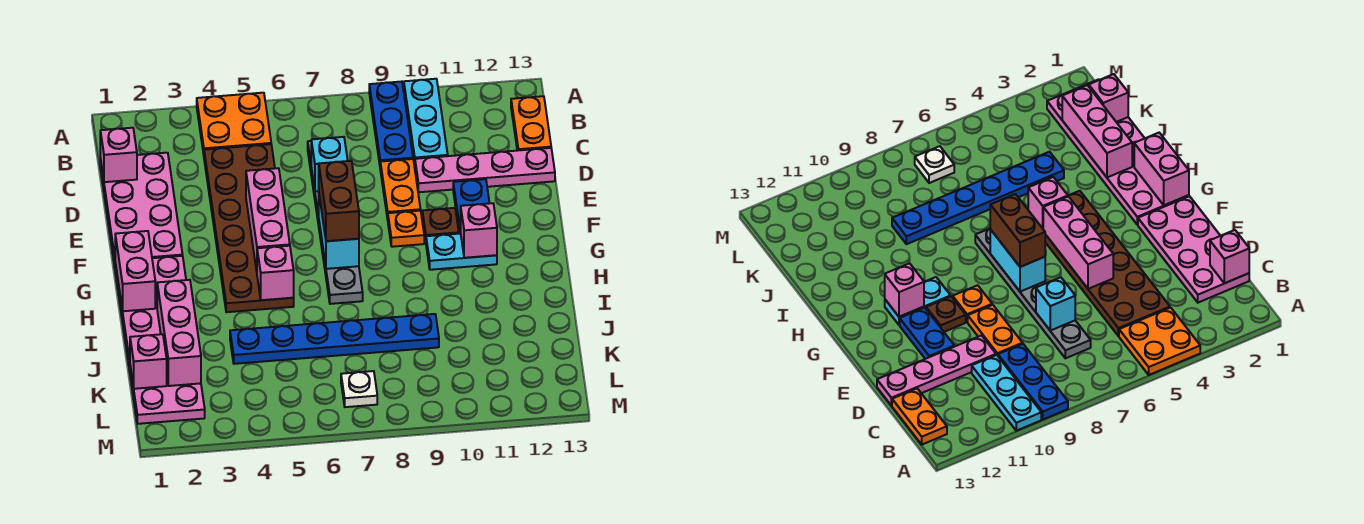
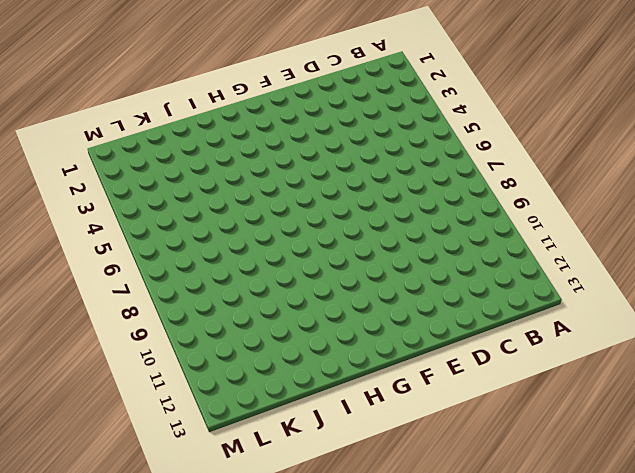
none -> orange plate A4:B5 level 1
none -> blue plate A9:C9 level 1
none -> cyan plate A10:C10 level 1

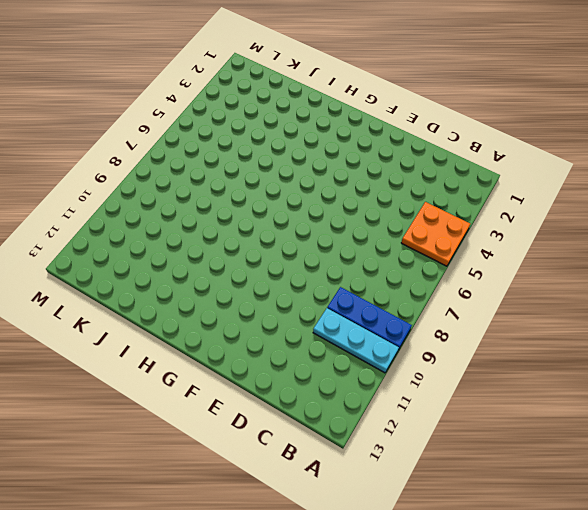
none -> orange plate B13:C13 level 1
none -> pink plate C1:F2 level 1
none -> brown plate C4:H5 level 1

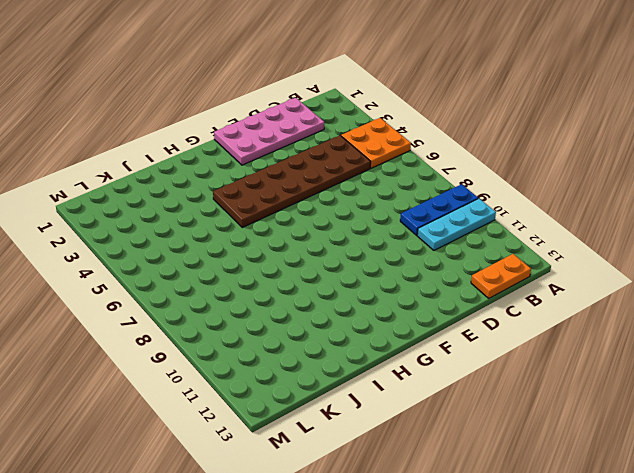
none -> grey plate C7:H7 level 1
none -> orange plate D9:E9 level 1
none -> pink plate D10:D13 level 1

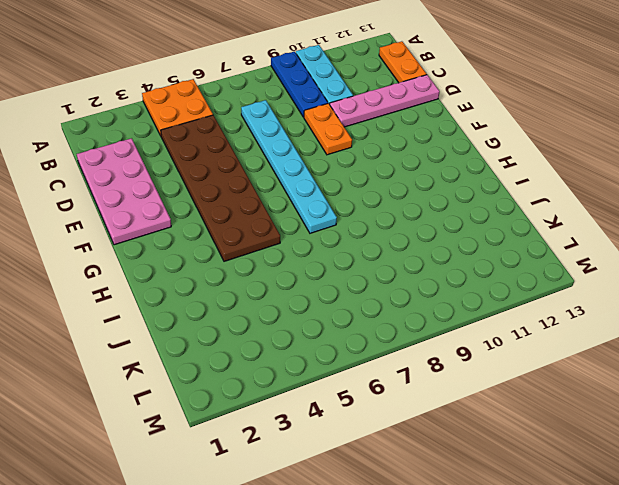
cyan plate C7:H7 level 1 -> grey plate C7:H7 level 1
none -> blue plate E11:F11 level 1
none -> orange plate F9 level 1
none -> brown plate F10 level 1

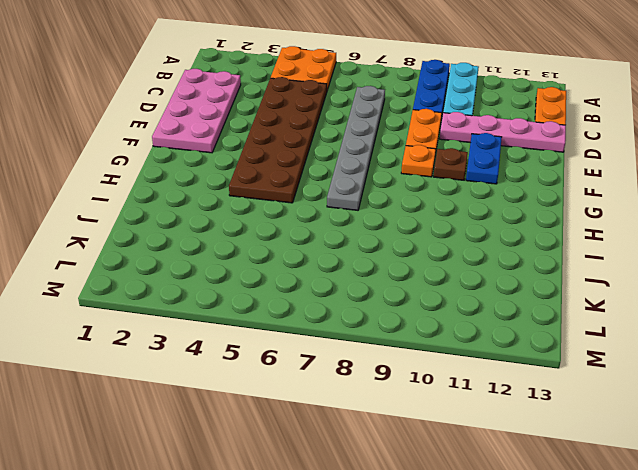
none -> pink plate G1:L2 level 1
none -> cyan plate G10:G11 level 1
none -> blue plate J4:J9 level 1

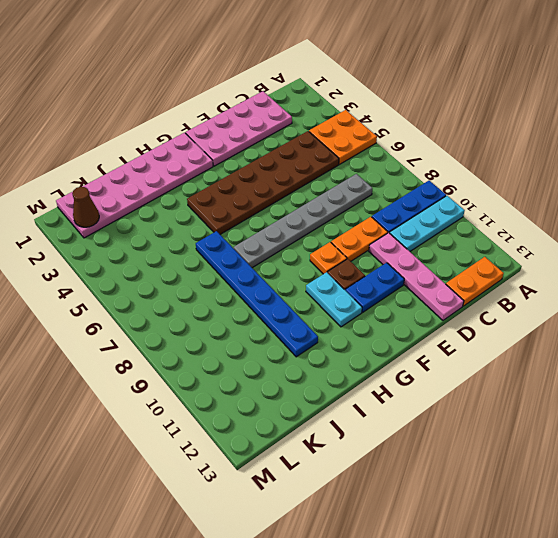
blue plate I6:I11 level 1 -> blue plate J4:J9 level 1
brown cone L2 level 2 -> none
none -> white plate L7 level 1
none -> pink brick C1 level 2
none -> cyan brick D7 level 2

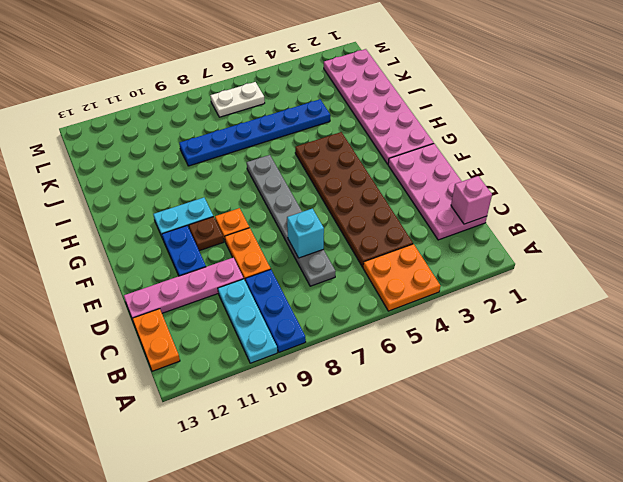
white plate L6:L7 level 1 -> white plate L7 level 1
none -> pink brick E5:G5 level 2
none -> cyan brick F7:G7 level 2
none -> pink brick G1:H1 level 2

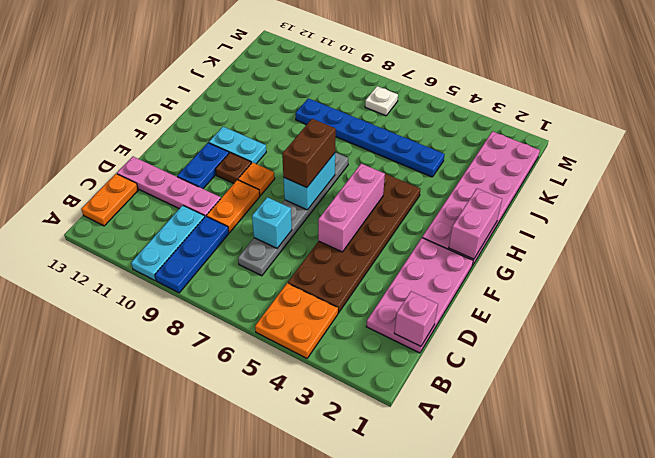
none -> pink brick G11 level 2
none -> pink brick H5 level 2
none -> pink brick I2:K2 level 2

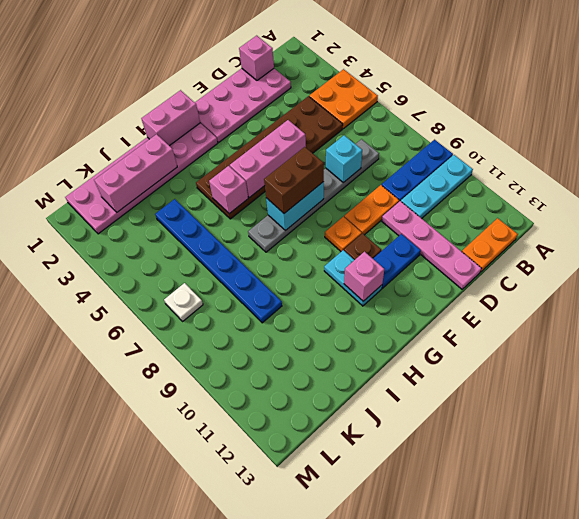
none -> pink brick K1 level 2

